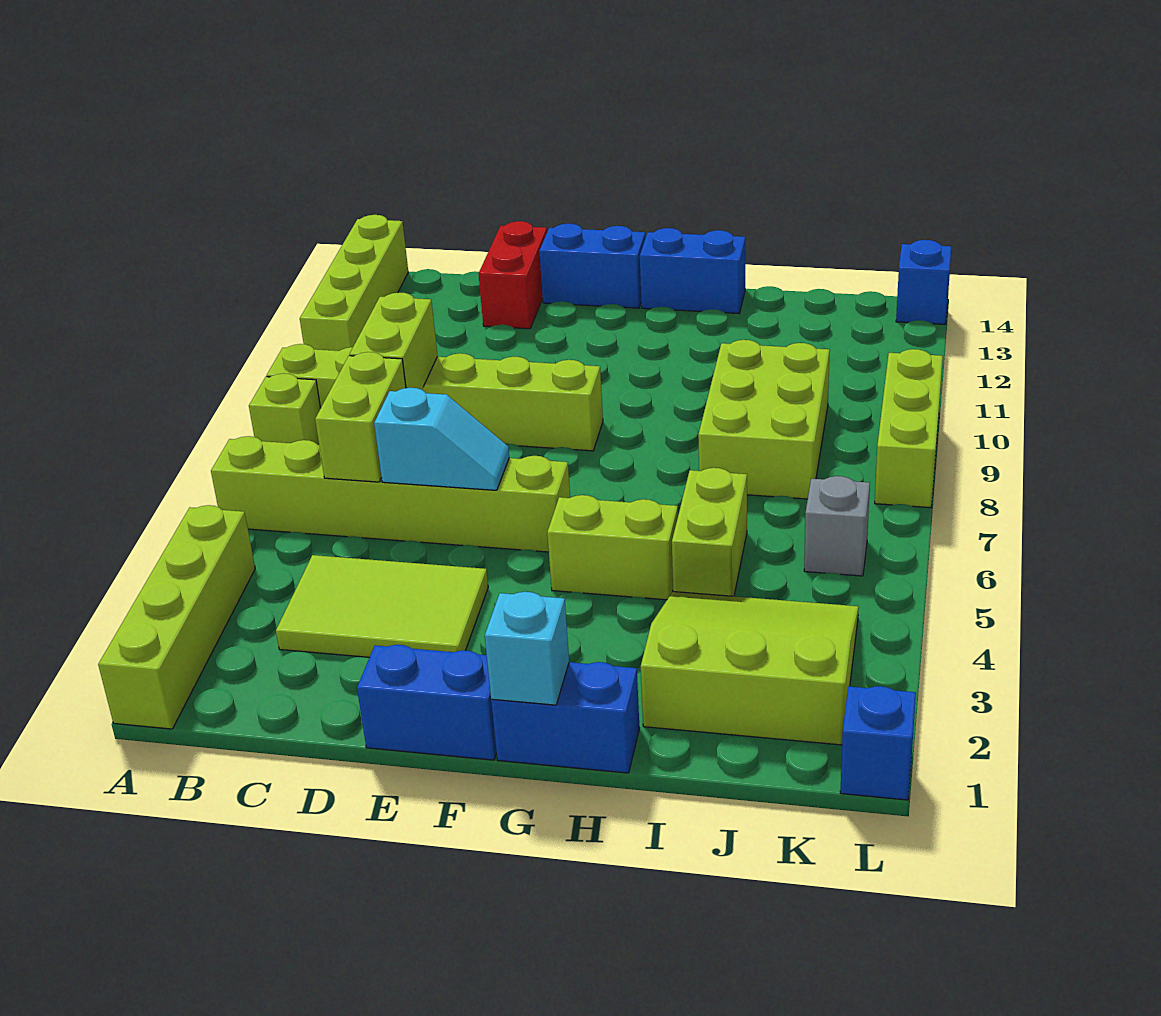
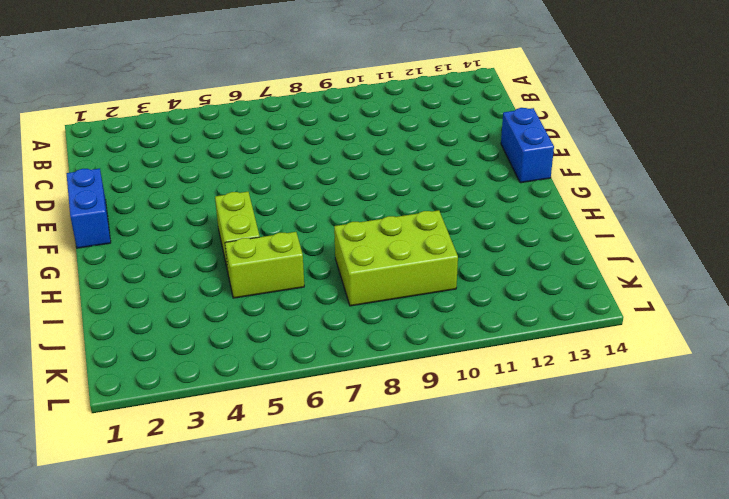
none -> lime brick A1:A4 level 1
none -> lime brick A6:F6 level 1
none -> lime brick A8 level 1

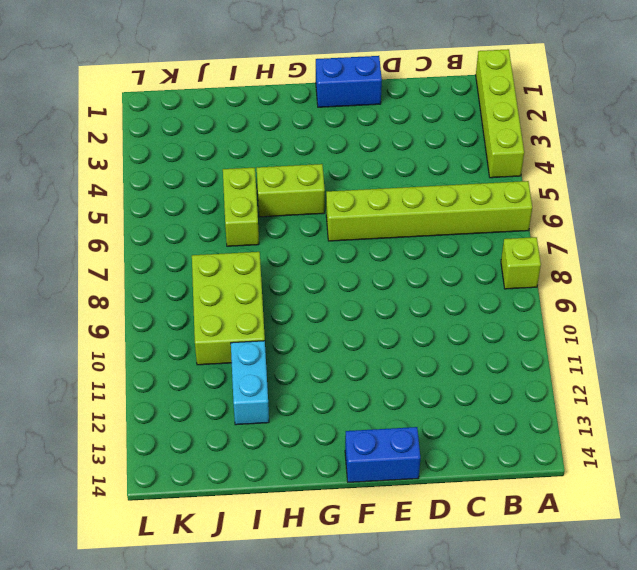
cyan brick I11:I12 level 1 -> none
none -> lime brick A9:F9 level 1
none -> lime brick A11:A14 level 1
none -> lime tile C3:E4 level 1

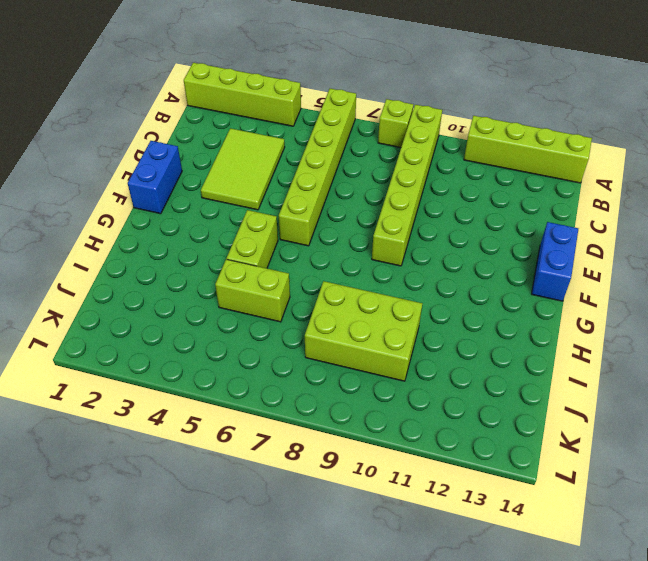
none -> red brick D13:D14 level 1
none -> blue brick G1:H1 level 1
none -> blue brick G14:H14 level 1

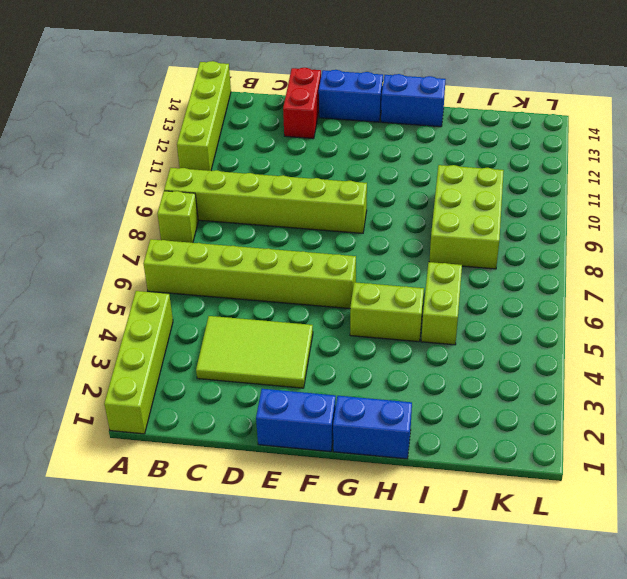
none -> lime slope I2:K4 level 1 top 2
none -> grey brick K6 level 1
none -> blue brick L1 level 1

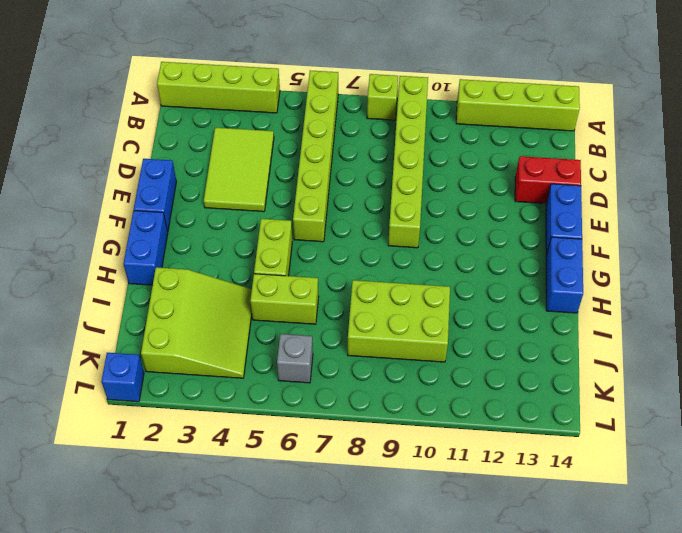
none -> lime brick L8:L10 level 1
none -> blue brick L14 level 1
none -> lime brick C6:C7 level 2

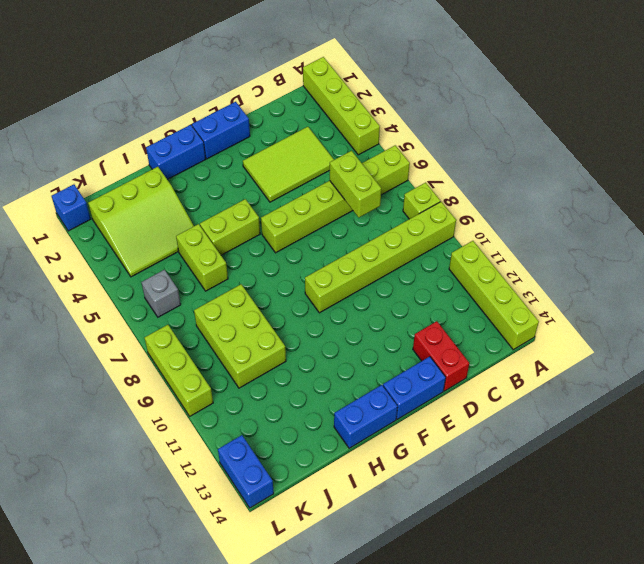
blue brick L13:L14 level 1 -> blue brick L14 level 1
none -> lime brick C8:C9 level 2
none -> cyan slope D6:E6 level 2 top D
none -> cyan brick G1 level 2

